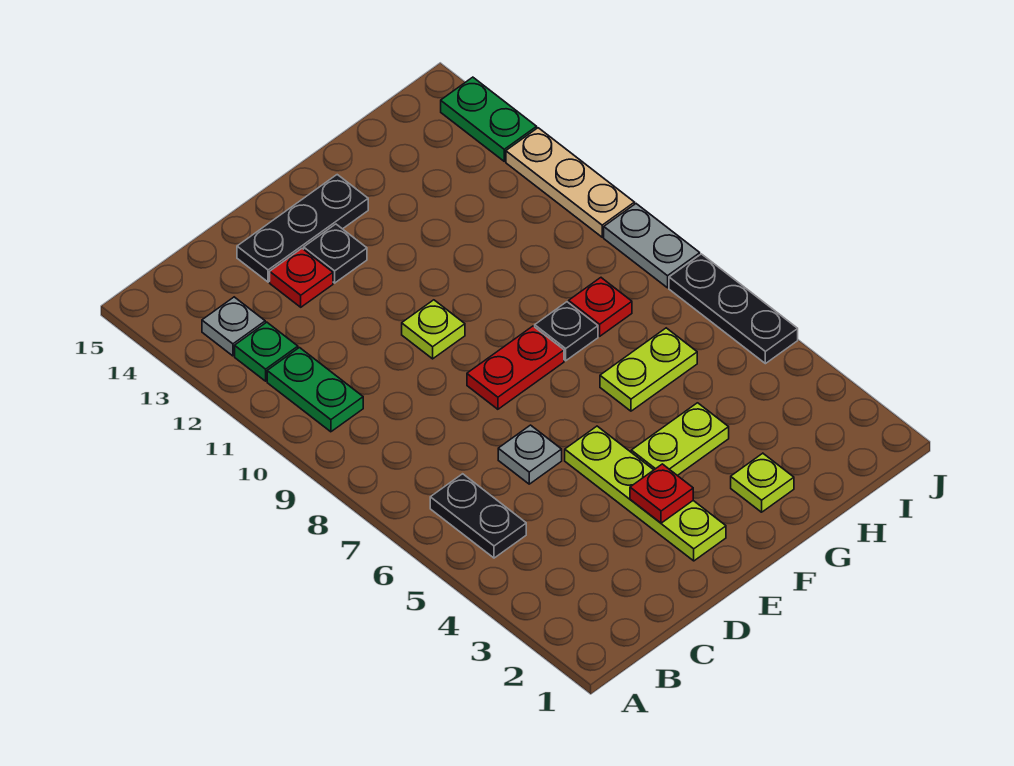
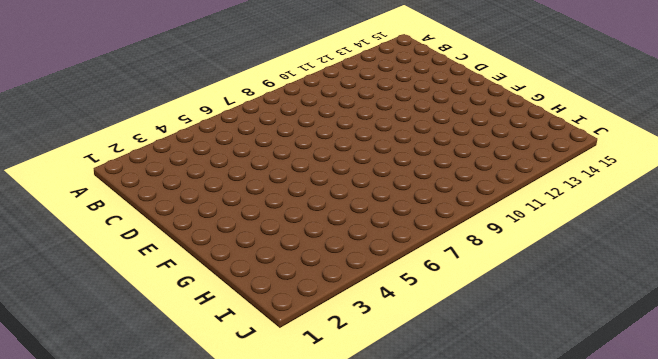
none -> black plate B5:B6 level 1
none -> green plate B10:B11 level 1
none -> green plate B12 level 1

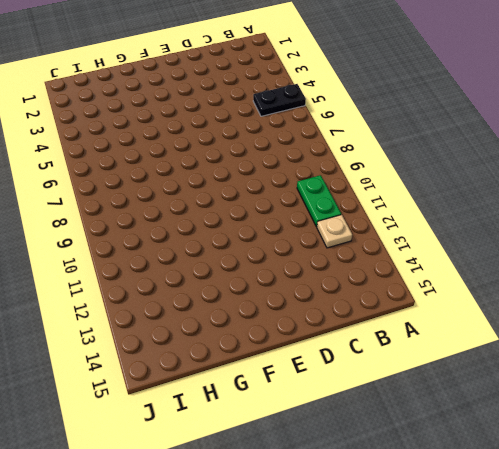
black plate A5:B5 level 1 -> black plate B5:B6 level 1
tan plate B12 level 1 -> green plate B12 level 1
none -> grey plate B13 level 1
none -> grey plate D6 level 1
none -> red plate D13 level 1

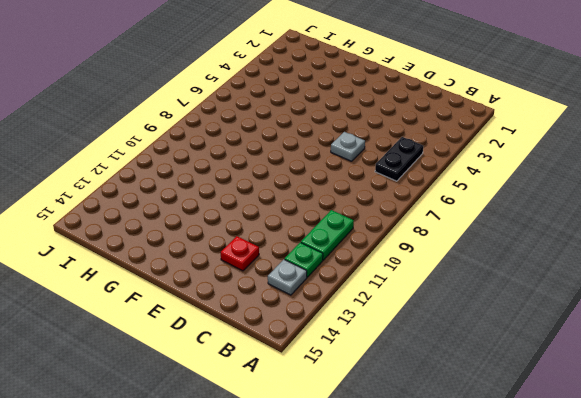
none -> black plate D14:F14 level 1
none -> lime plate E2:E5 level 1
none -> red plate E8:F8 level 1

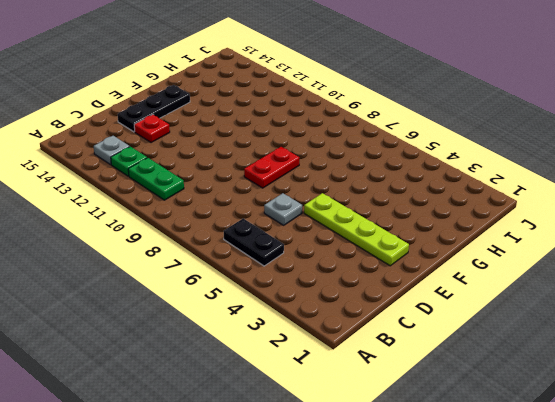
none -> lime plate E10 level 1
none -> black plate E13 level 1
none -> lime plate F4:G4 level 1

